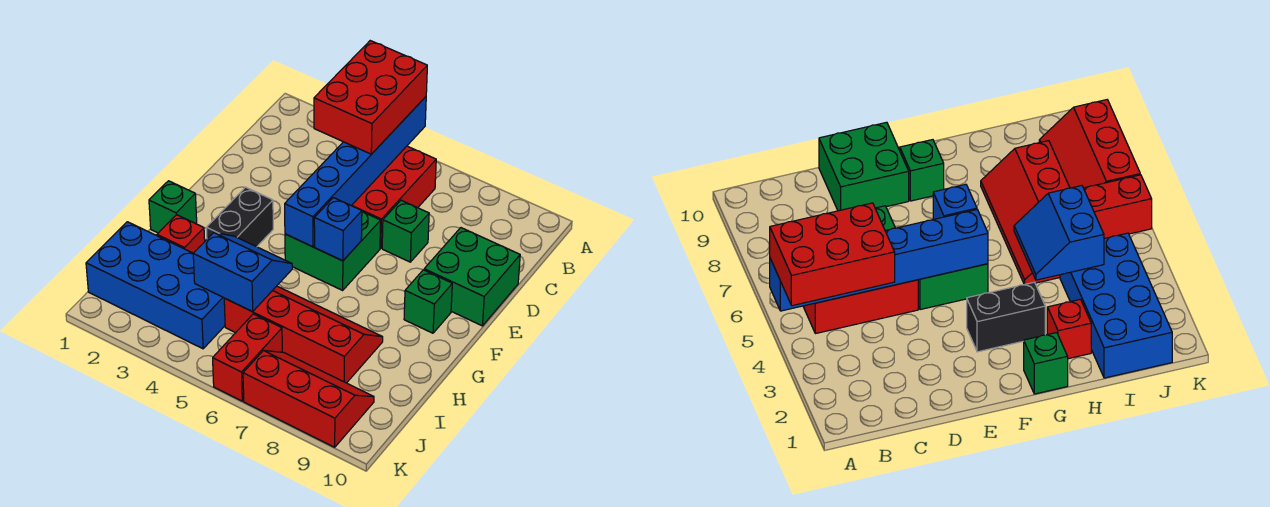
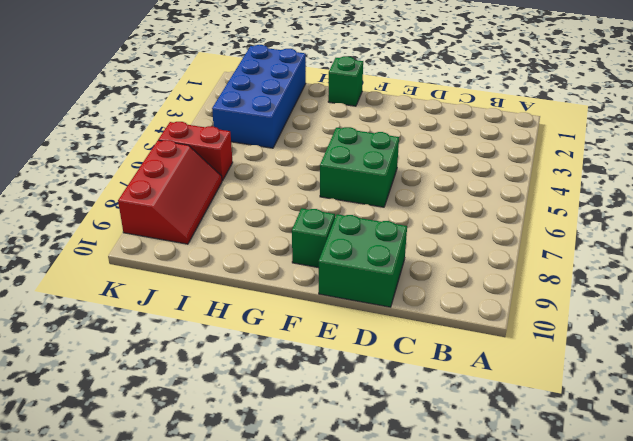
none -> red brick B5:D6 level 1
none -> green brick D7 level 1
none -> black brick F3:G3 level 1

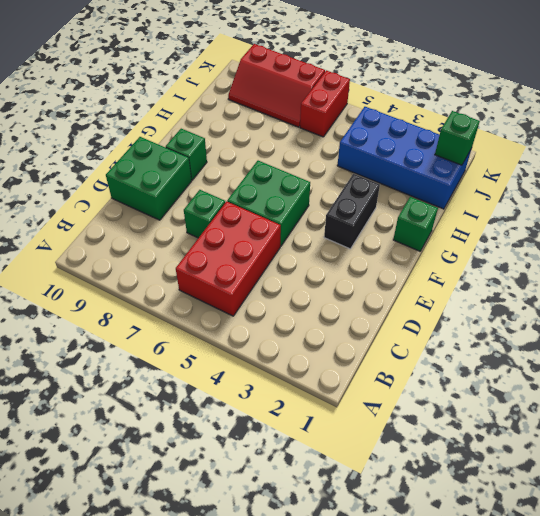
green brick J1 level 2 -> none
none -> red brick H2 level 1
none -> red slope H5:I8 level 1 top I
none -> blue brick A5:F5 level 2

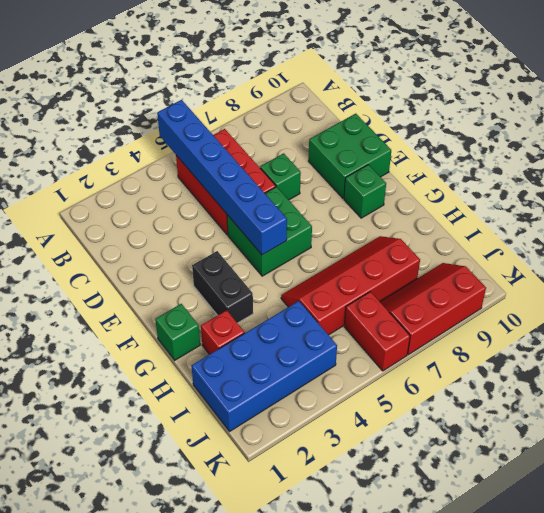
none -> blue brick F6 level 2
none -> blue slope H4:I5 level 2 top I
none -> red brick A4:C5 level 3

